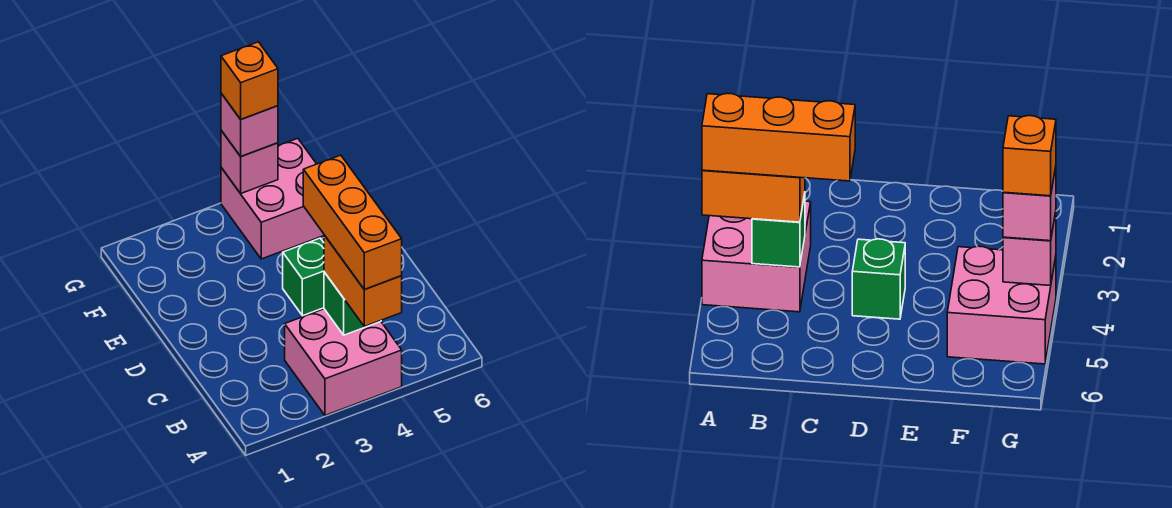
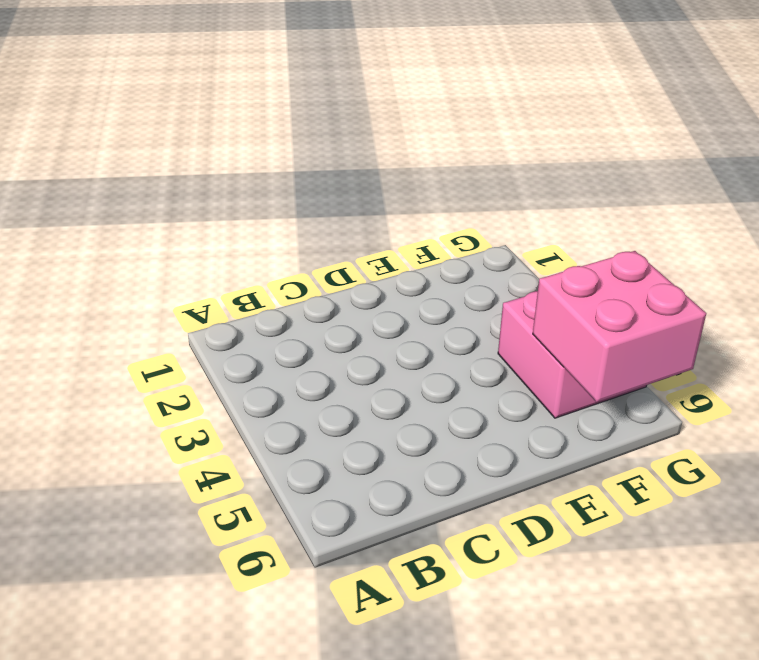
pink brick F5:G6 level 2 -> pink brick A3:B4 level 1
none -> green brick D4 level 1
none -> green brick B4 level 2

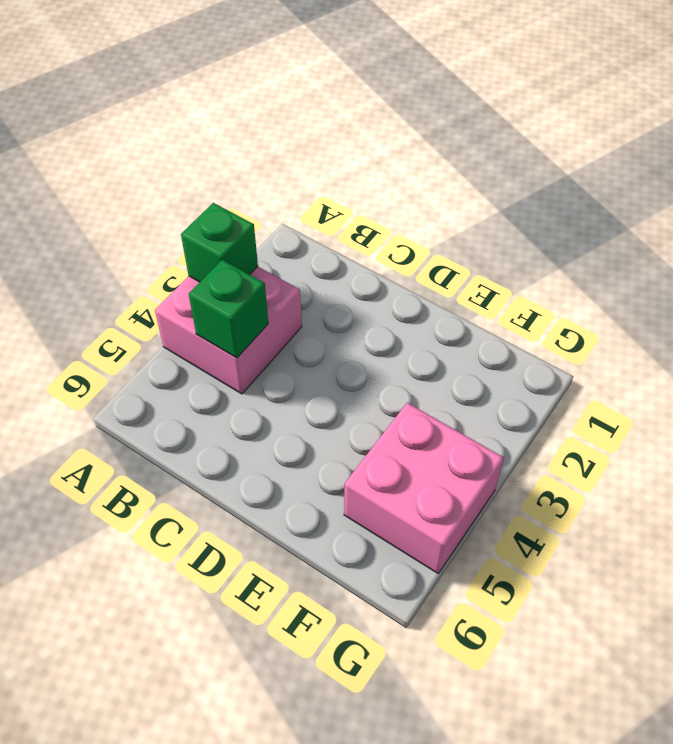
green brick A3 level 2 -> green brick D4 level 1
none -> pink brick G4 level 2
none -> orange brick A4:B4 level 3

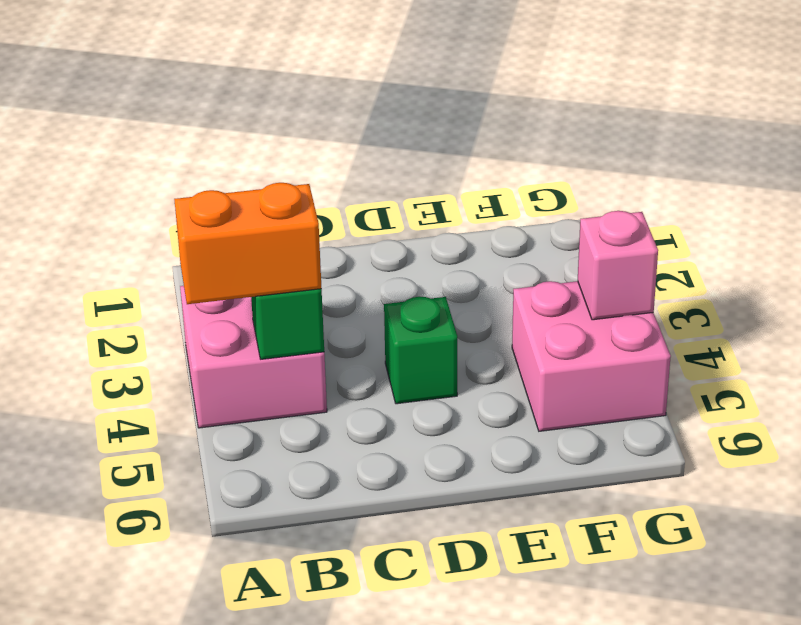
none -> pink brick G4 level 3
none -> orange brick A4:C4 level 4

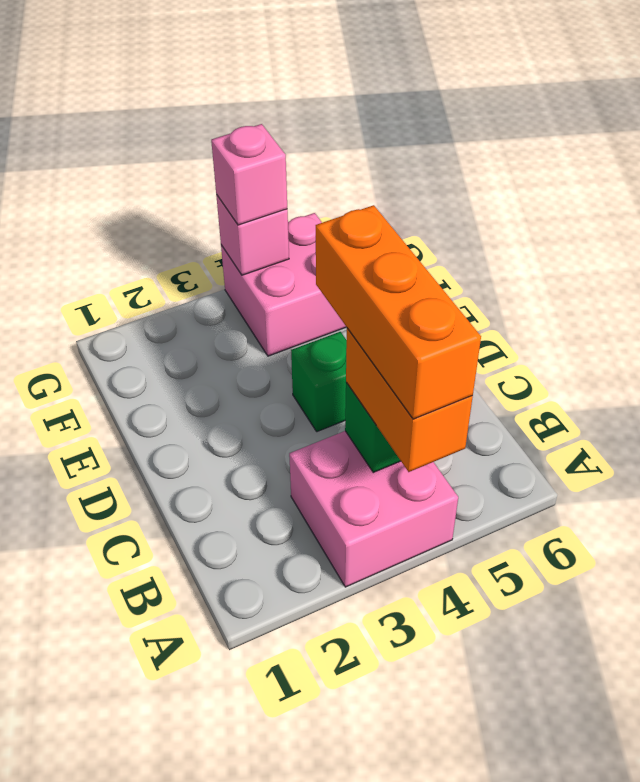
none -> orange brick G4 level 4

